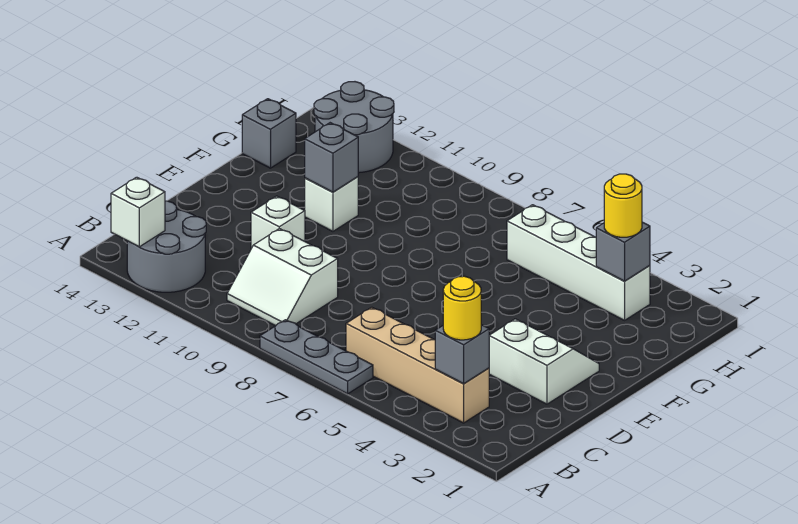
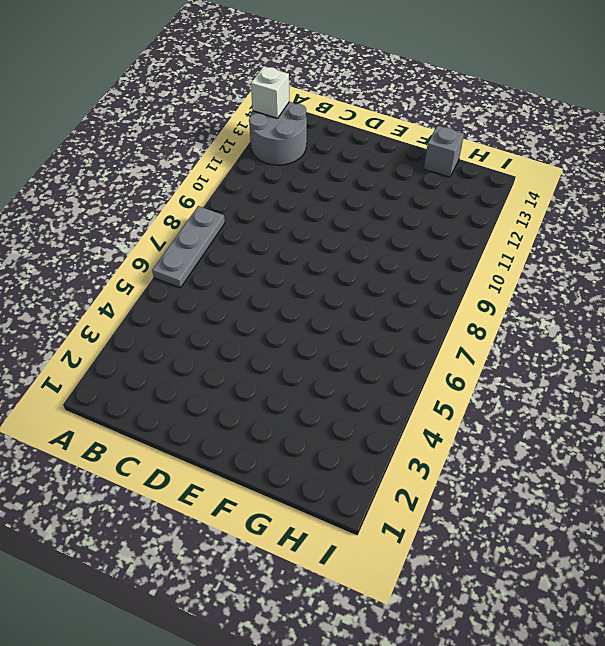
none -> tan brick B3:B6 level 1
none -> white slope B9:C10 level 1 top C
none -> white slope D2:E3 level 1 top D

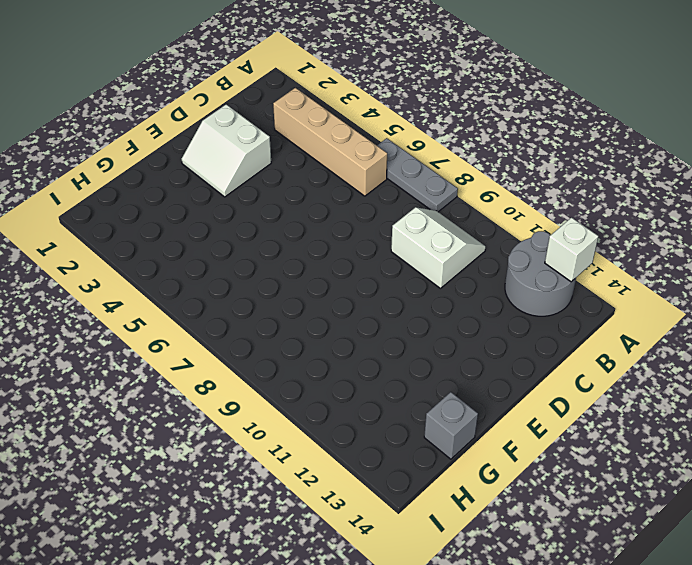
none -> white brick D11 level 1
none -> white brick F11 level 1
none -> white brick H3:H6 level 1

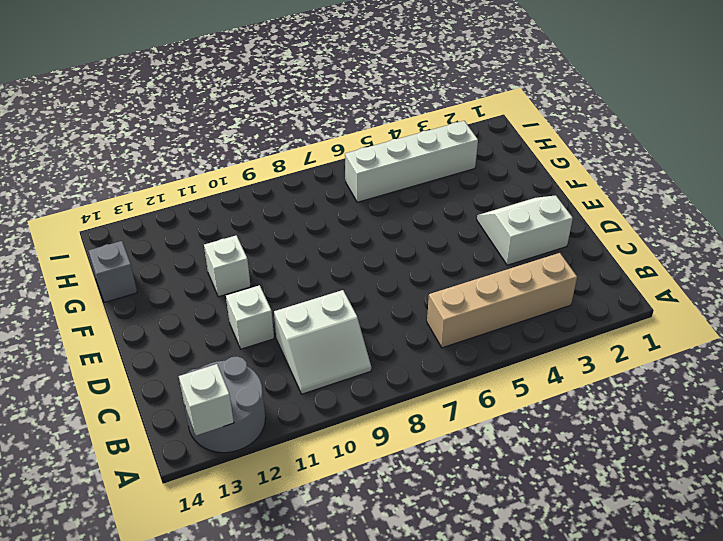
none -> grey plate A6:A8 level 1
none -> grey round brick H12:I13 level 1
none -> grey brick B3 level 2

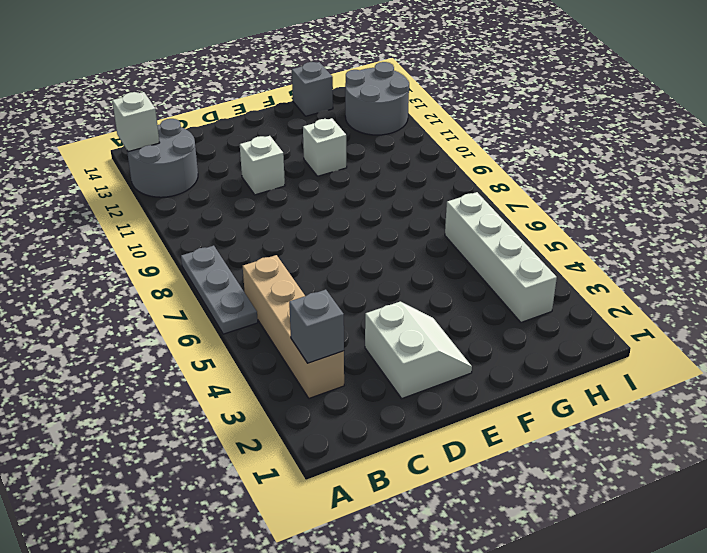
none -> white slope B9:C10 level 1 top C
none -> grey brick F11 level 2
none -> grey brick H3 level 2

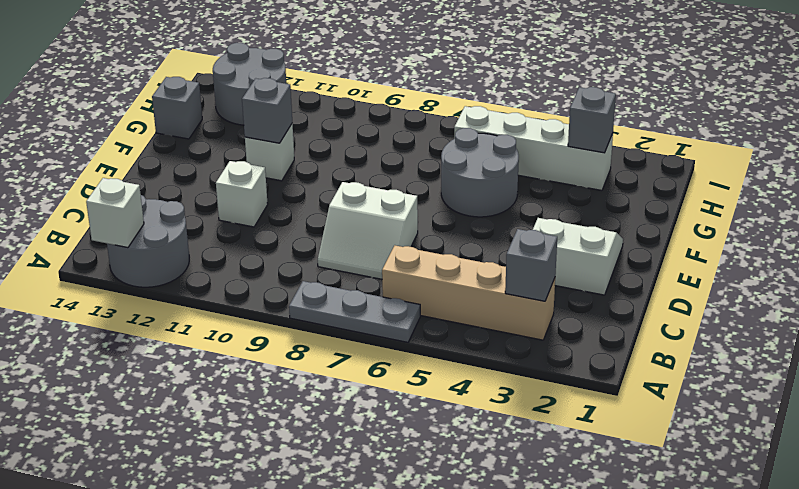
white slope C7:D8 level 1 top D -> white slope B9:C10 level 1 top C
grey round brick F5:G6 level 1 -> none
none -> yellow round brick B3 level 3
none -> yellow round brick H3 level 3

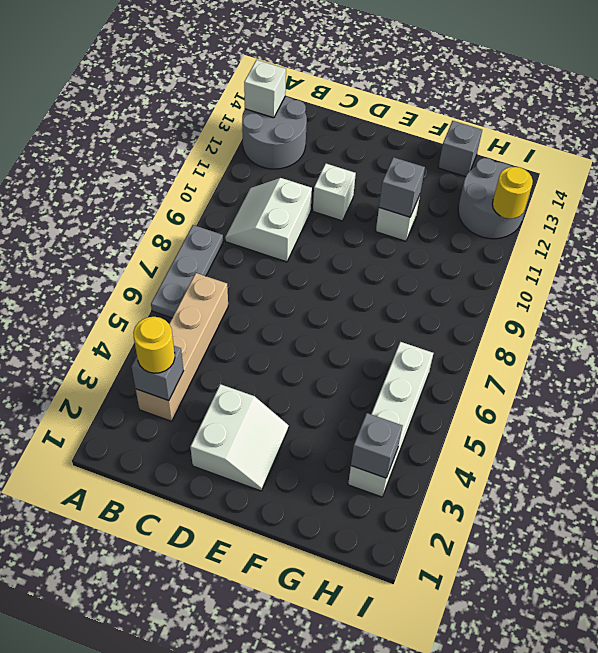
yellow round brick I12 level 2 -> yellow round brick H3 level 3

